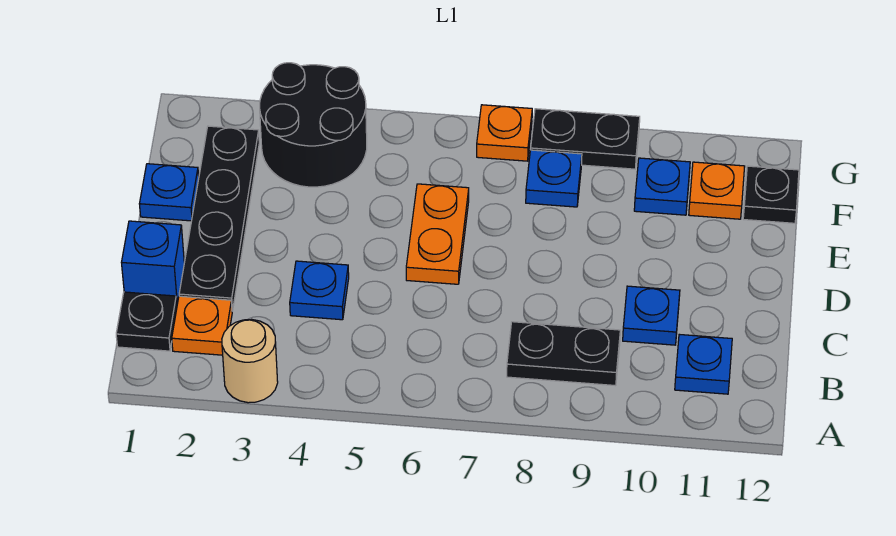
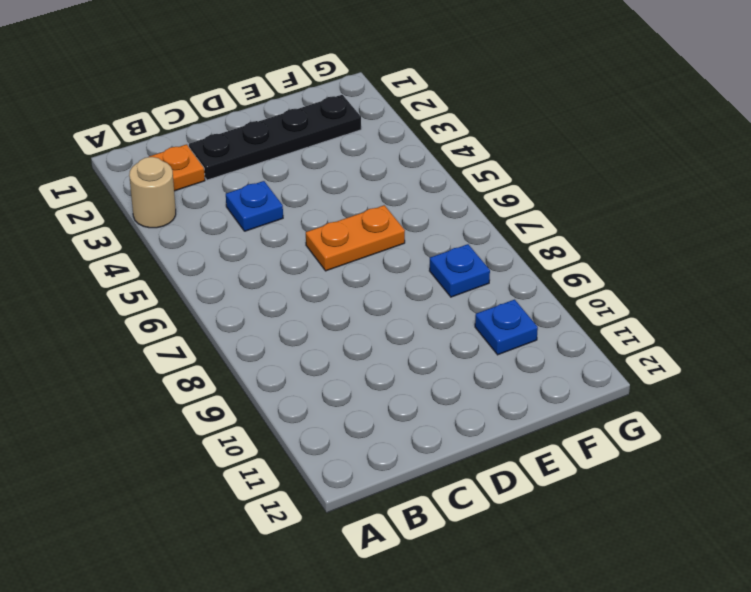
none -> black plate B1 level 1
none -> black plate B8:B9 level 1
none -> blue plate B11 level 1

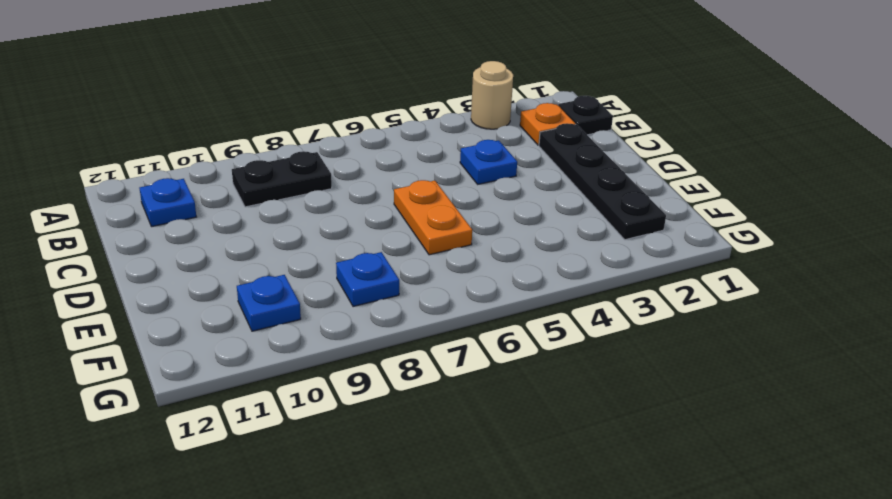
none -> blue brick C1 level 1
none -> blue plate C10 level 1
none -> blue plate E1 level 1

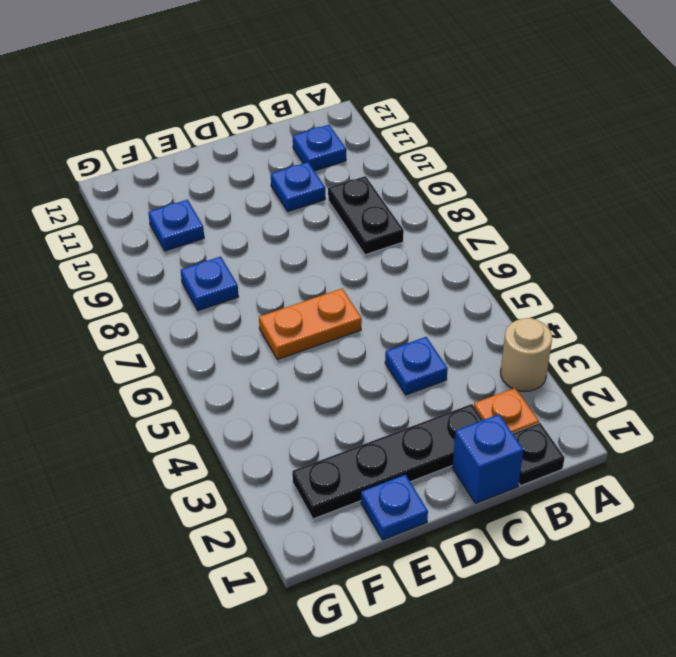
none -> black round brick F3:G4 level 1
none -> orange plate F11 level 1
none -> black plate F12 level 1

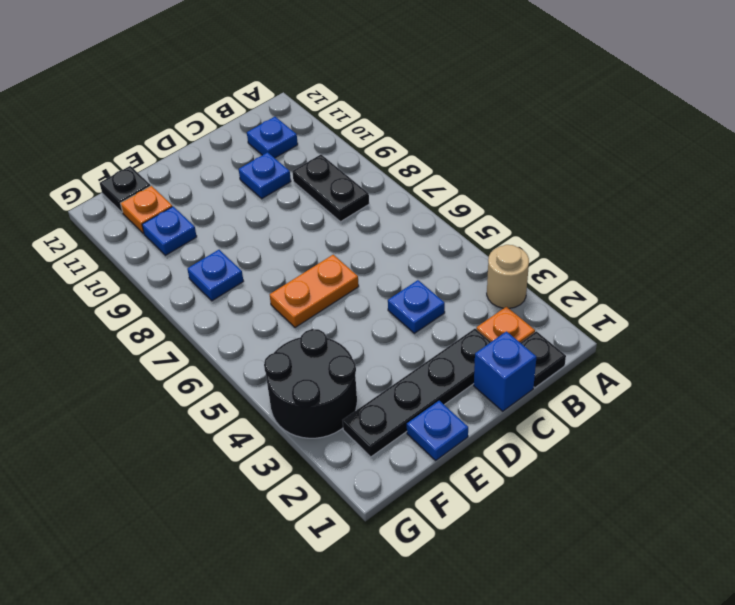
none -> orange plate G7 level 1
none -> black plate G8:G9 level 1

